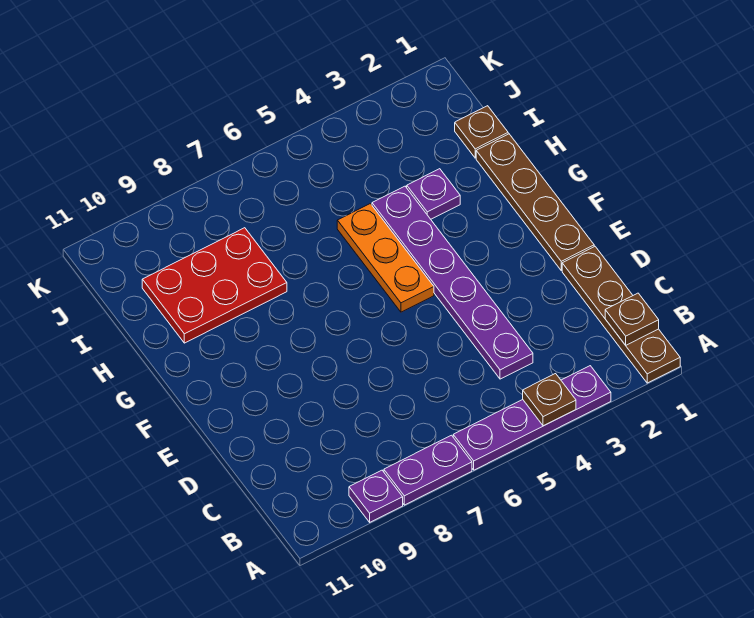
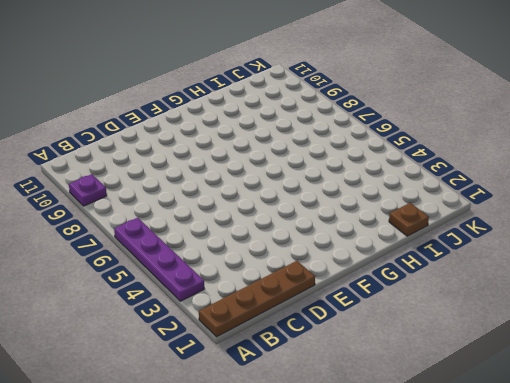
none -> purple plate A7:A8 level 1
none -> purple plate C4:H4 level 1
none -> brown plate E1:H1 level 1

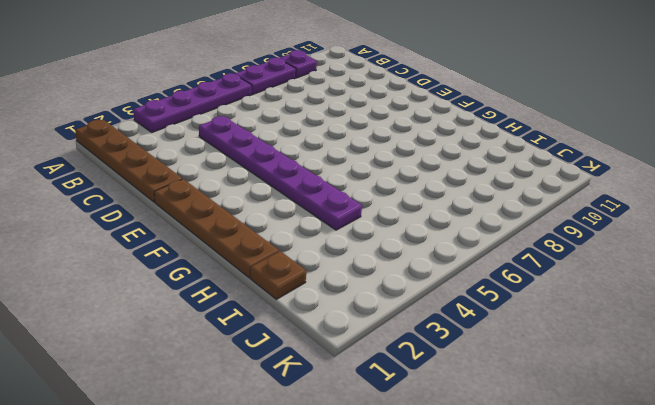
none -> orange plate F5:H5 level 1
none -> purple plate H3 level 1
none -> red plate H8:I10 level 1

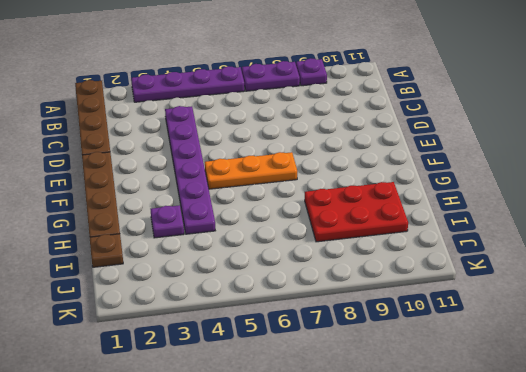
orange plate F5:F7 level 1 -> orange plate F5:H5 level 1
none -> brown plate A4 level 2
none -> brown plate B1 level 2

